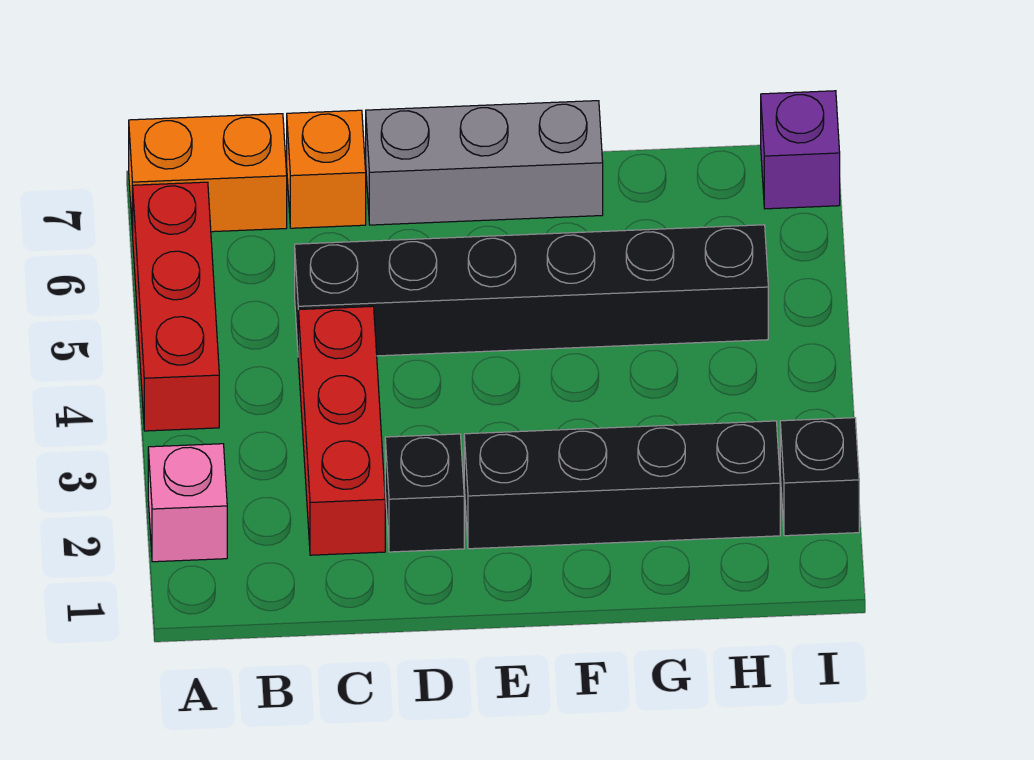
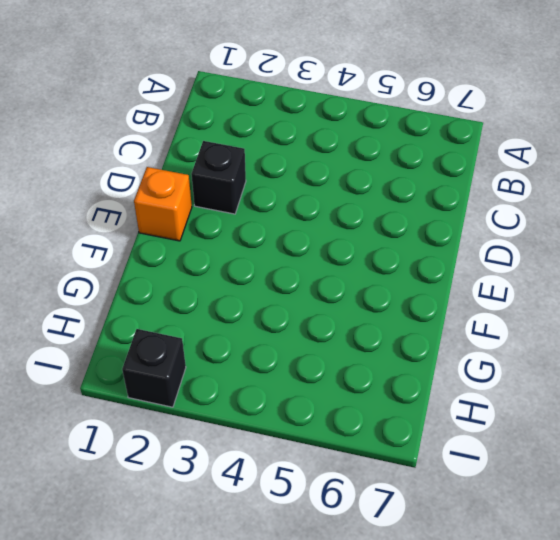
orange brick E1 level 1 -> orange brick C7 level 1
none -> pink brick A2 level 1
none -> red brick A4:A6 level 1

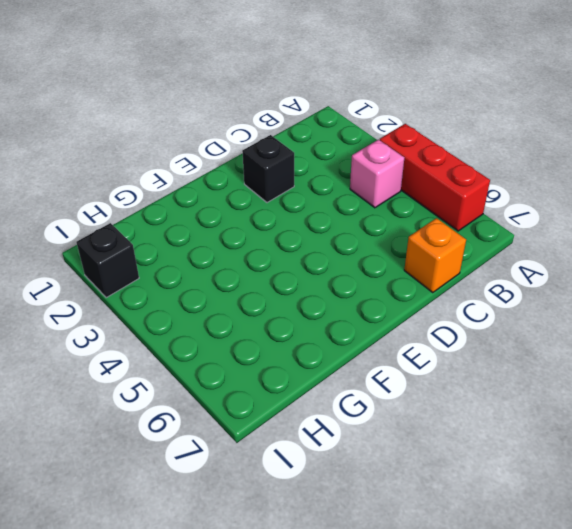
pink brick B4 level 1 -> pink brick A2 level 1
none -> orange brick A7:B7 level 1
none -> red brick C2:C4 level 1

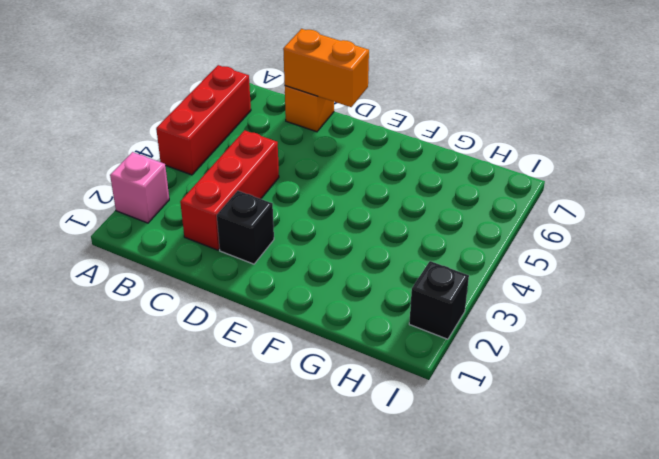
orange brick C7:D7 level 2 -> orange brick A7:B7 level 1
none -> black brick C5:H5 level 1
none -> grey brick D7:F7 level 1

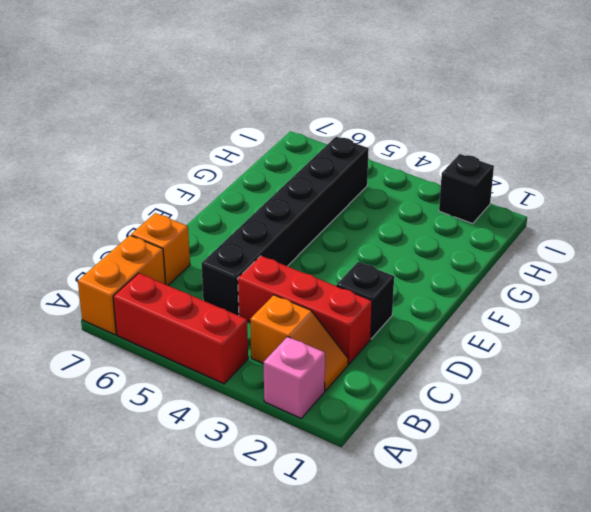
orange slope B2:B3 level 1 top 3 -> none
none -> grey brick D7:F7 level 1
none -> black brick E2:H2 level 1

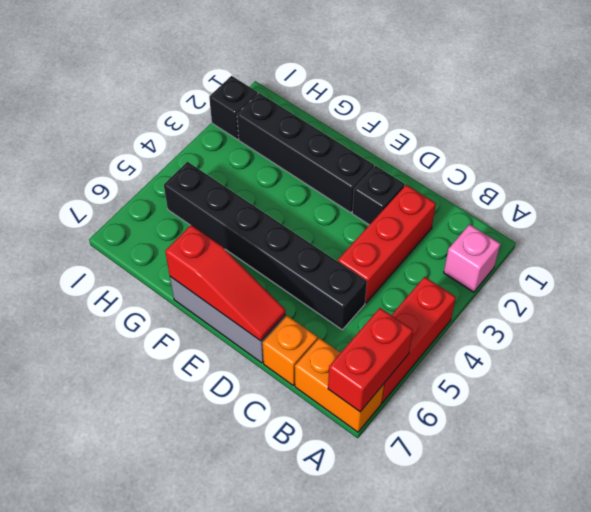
red brick A6:A7 level 2 -> none
red slope D7:F7 level 2 top F -> none
none -> purple brick I7 level 1

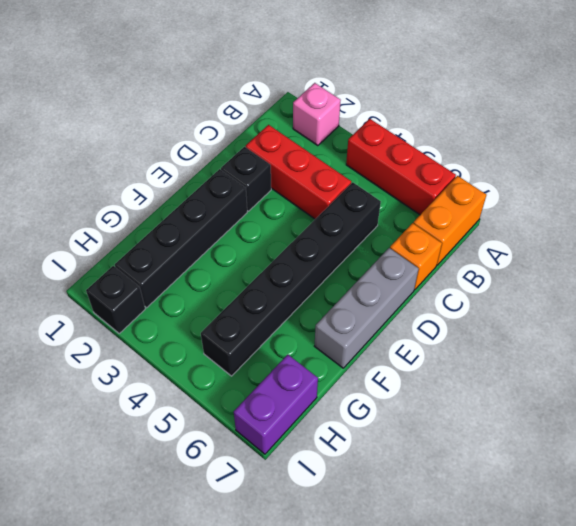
purple brick H7:I7 level 1 -> purple brick I7 level 1

